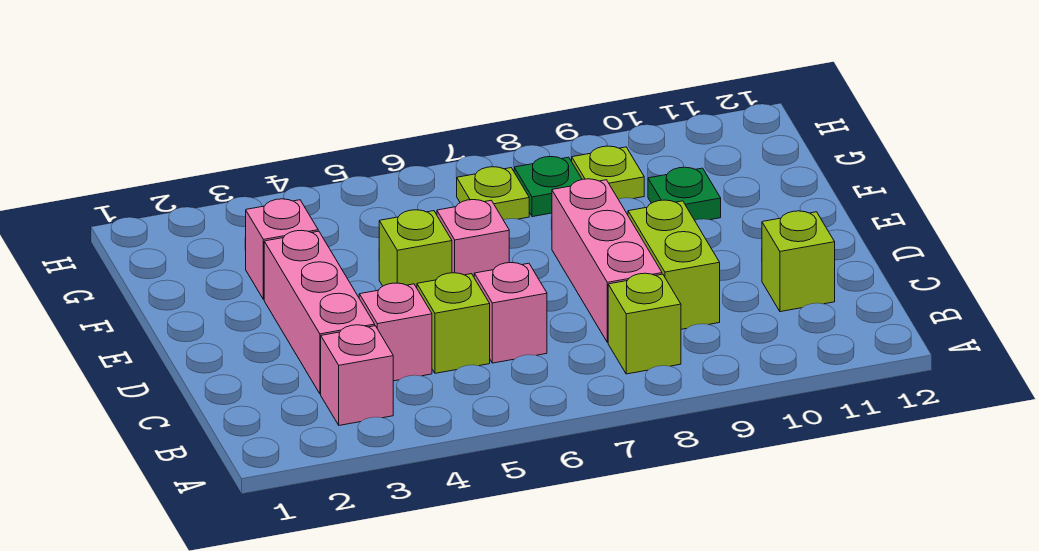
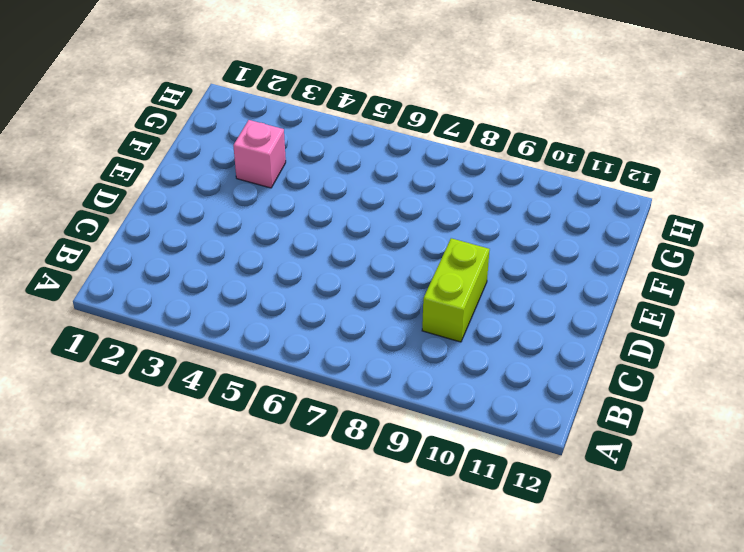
none -> pink brick B3 level 1
none -> lime brick B8 level 1
none -> pink brick C3:E3 level 1

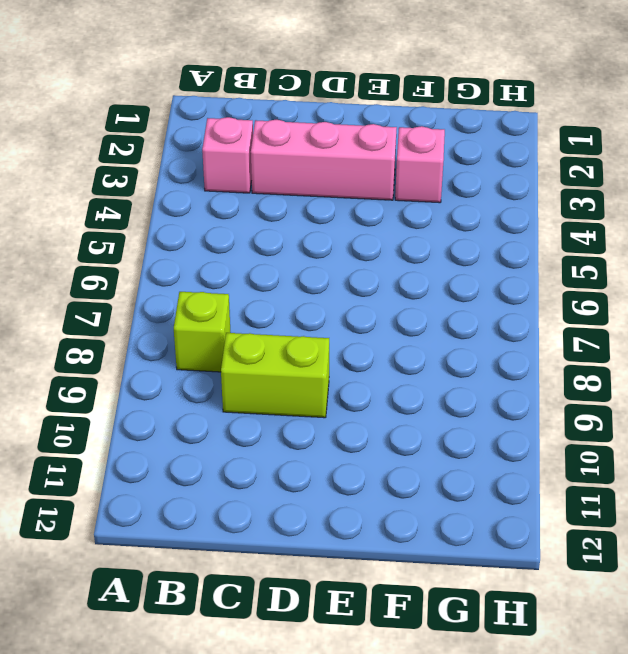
none -> pink brick C4 level 1
none -> lime brick C5 level 1
none -> pink brick C6 level 1

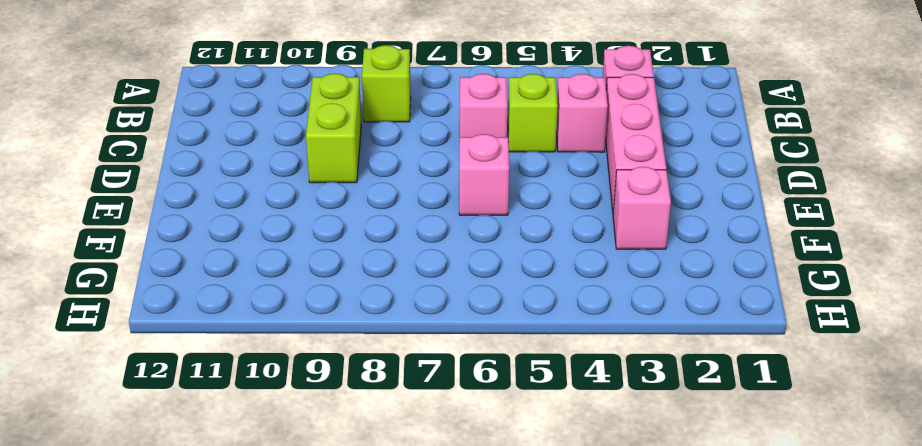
none -> pink brick C8:E8 level 1
none -> lime brick C11 level 1
none -> lime brick E5 level 1

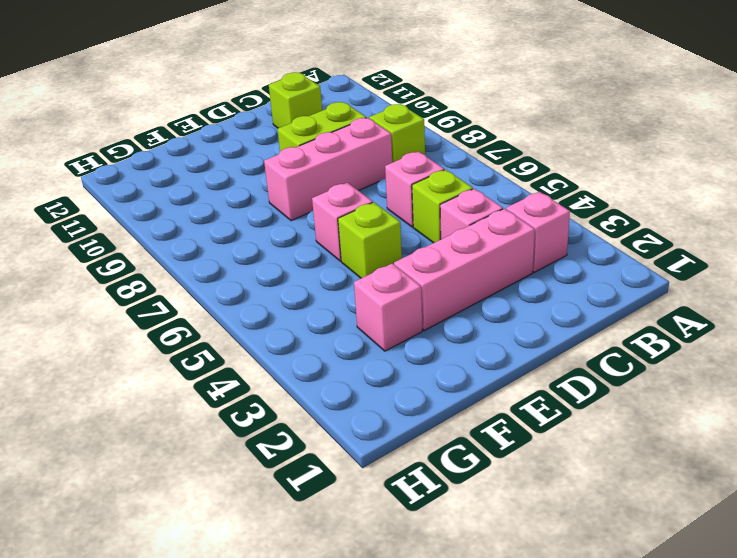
none -> green plate F10 level 1
none -> lime plate G7 level 1
none -> green plate G8 level 1

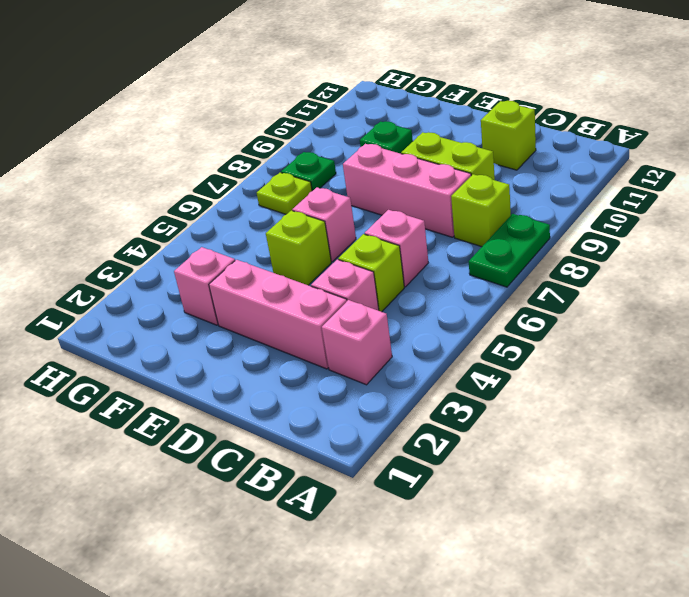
green plate A7:A8 level 1 -> none
none -> lime plate G9 level 1

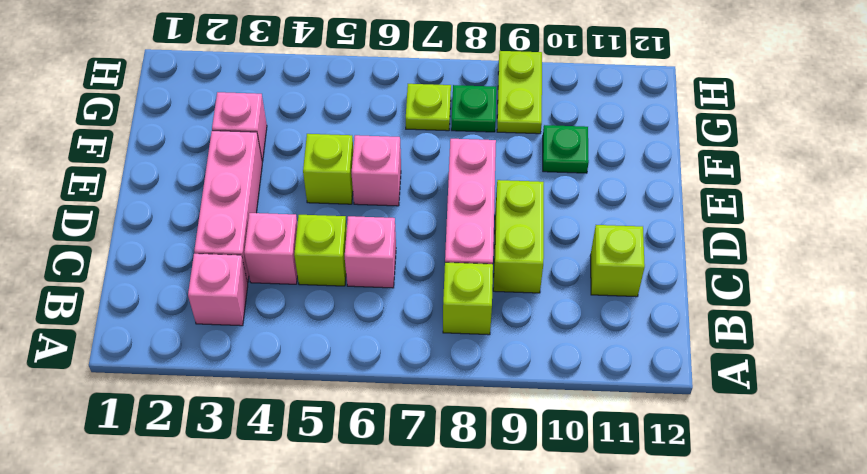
lime plate G9:H9 level 1 -> lime plate G9 level 1

